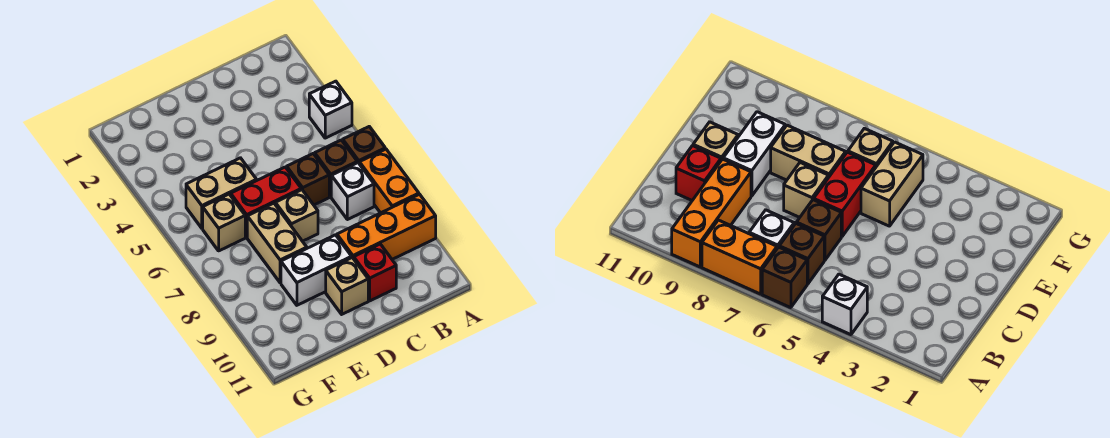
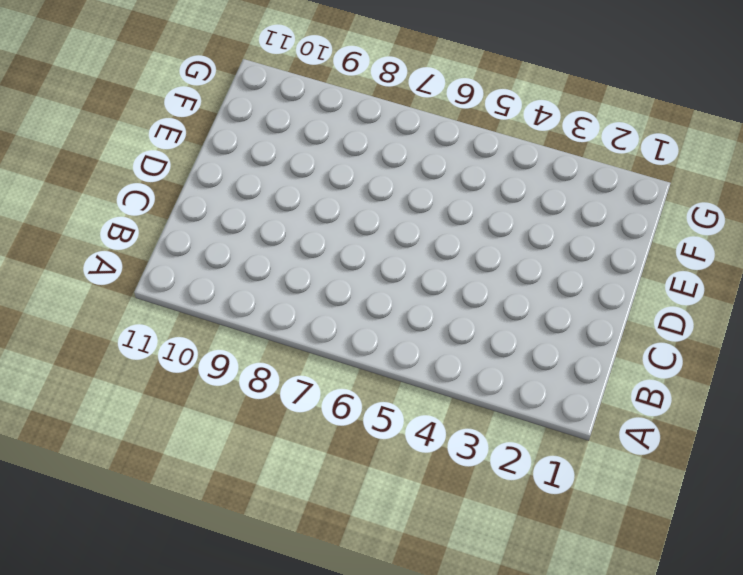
none -> white brick A4 level 1
none -> brown brick A6 level 1
none -> orange brick A7:A8 level 1

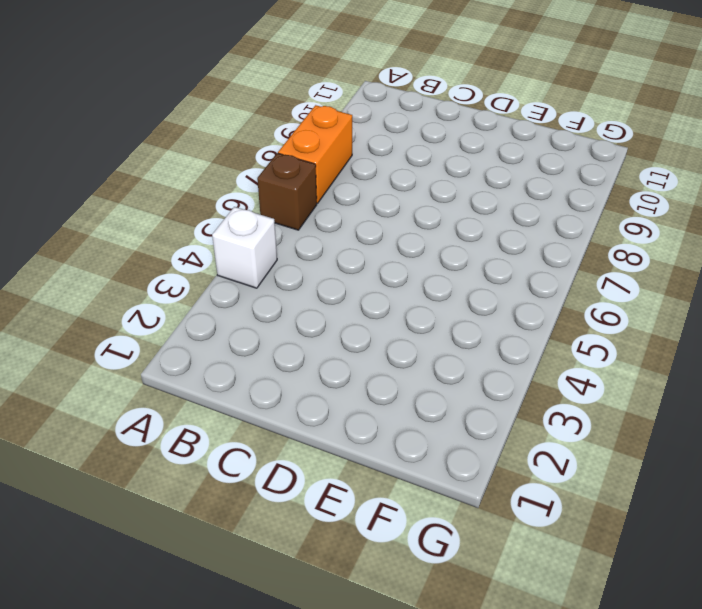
none -> orange brick A9:C9 level 1
none -> brown brick B6 level 1
none -> white brick B7 level 1

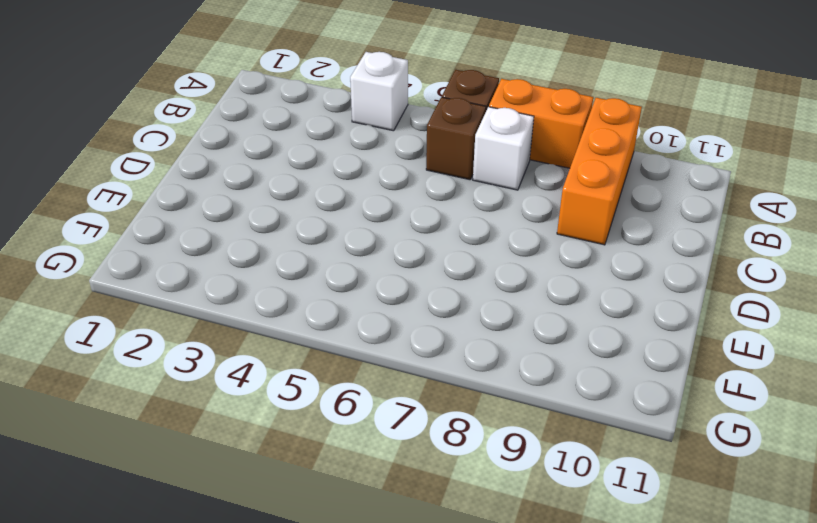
none -> brown brick C6 level 1
none -> red brick C10 level 1
none -> red brick D6:E6 level 1

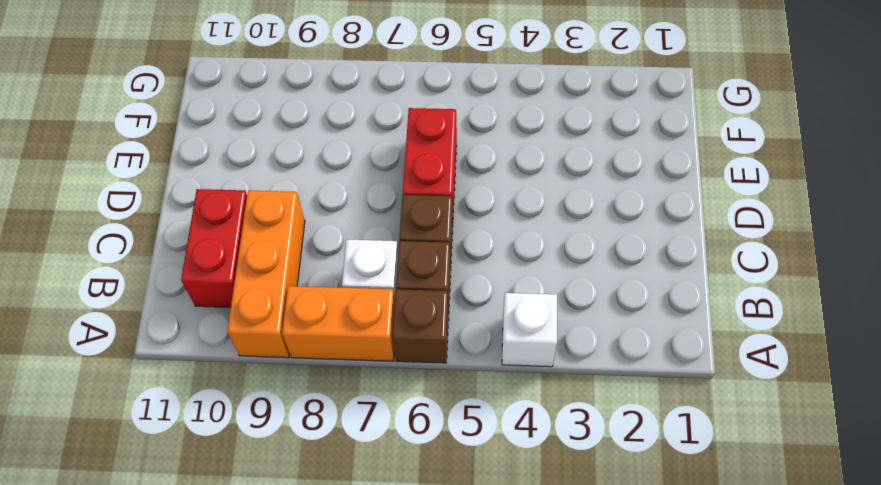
red brick B10:C10 level 1 -> red brick C10 level 1
none -> tan brick D7 level 1
none -> white brick D9:E9 level 1
none -> tan brick D10 level 1

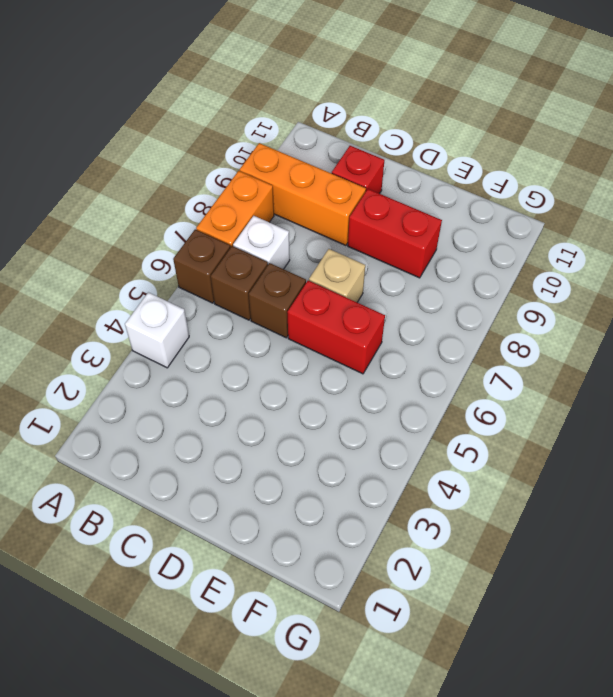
red brick D9:E9 level 1 -> white brick D9:E9 level 1
none -> tan brick D10 level 1
none -> tan brick E5:F5 level 1
none -> tan brick E7:E8 level 1

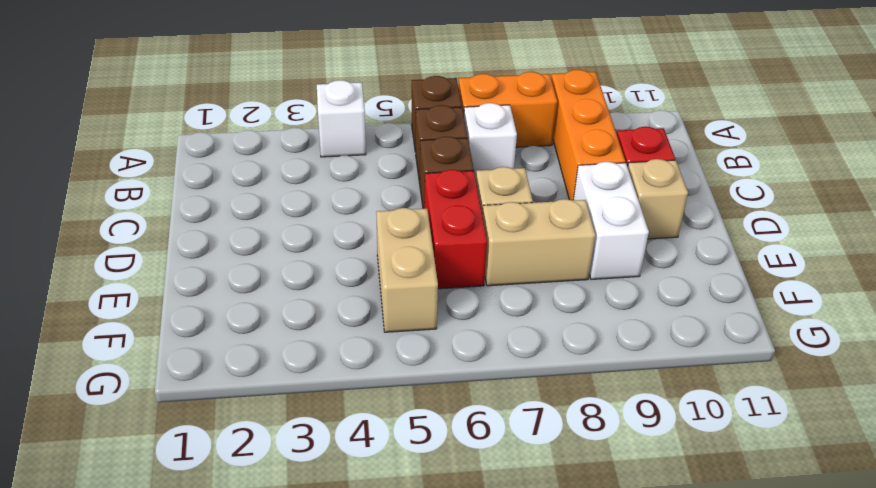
none -> tan brick F6 level 1

